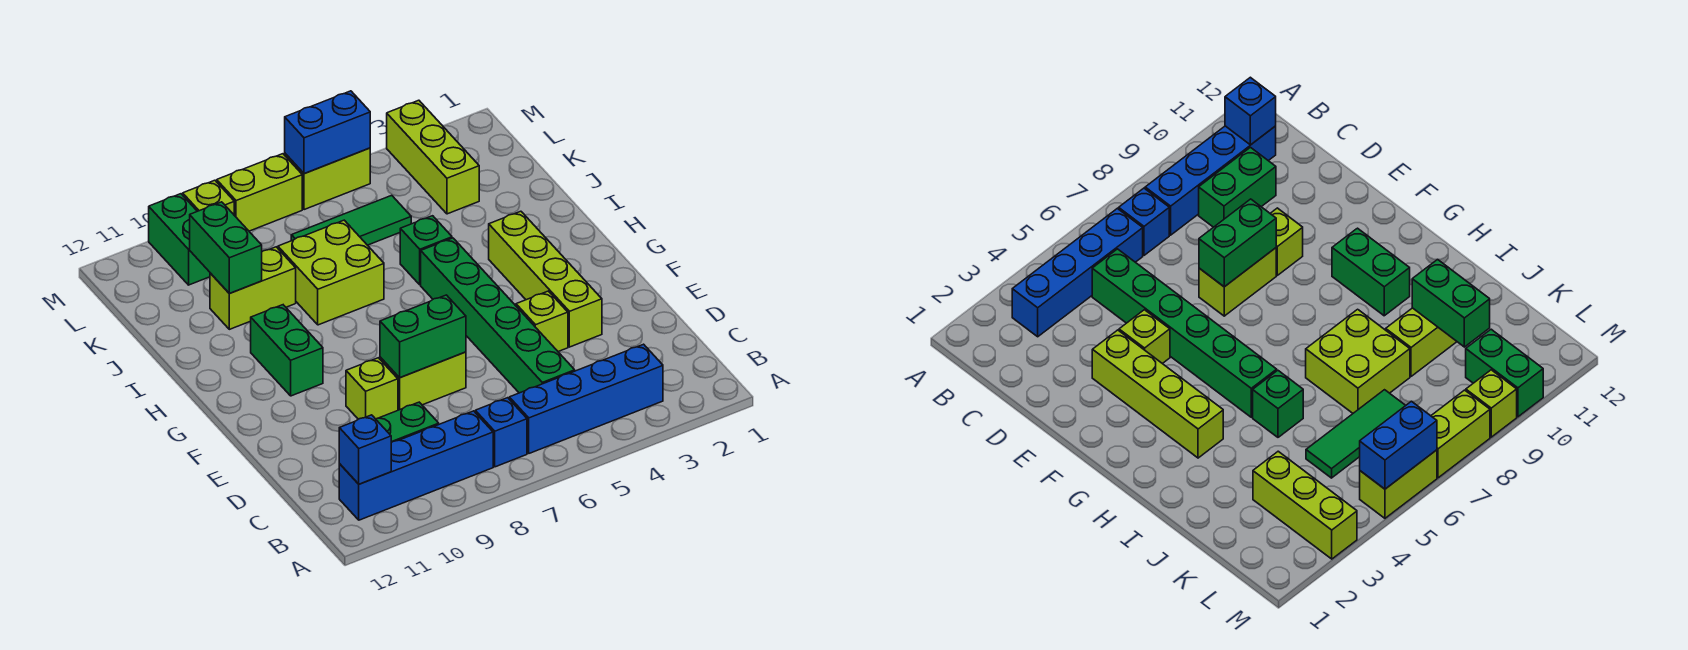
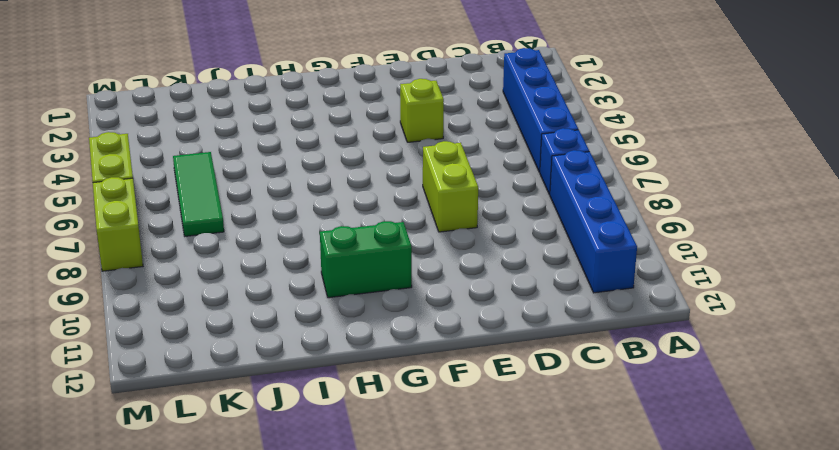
none -> green brick C5:H5 level 1
none -> green brick C9:C10 level 1
none -> lime brick E3:H3 level 1

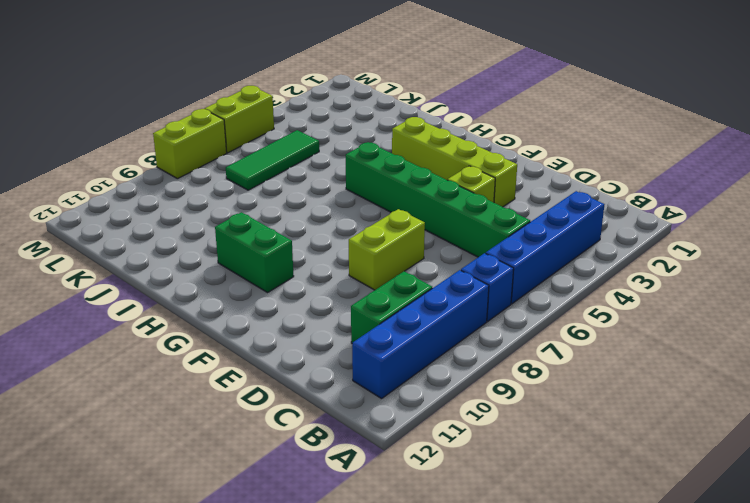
none -> lime brick E9 level 1
none -> green brick I5 level 1
none -> lime brick I7:J8 level 1

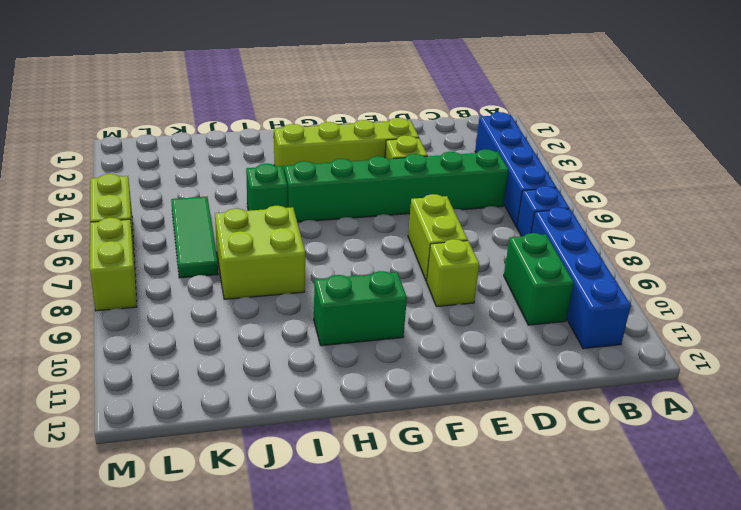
none -> lime brick J9:J10 level 1
none -> lime brick K3:M3 level 1
none -> green brick L10:M10 level 1

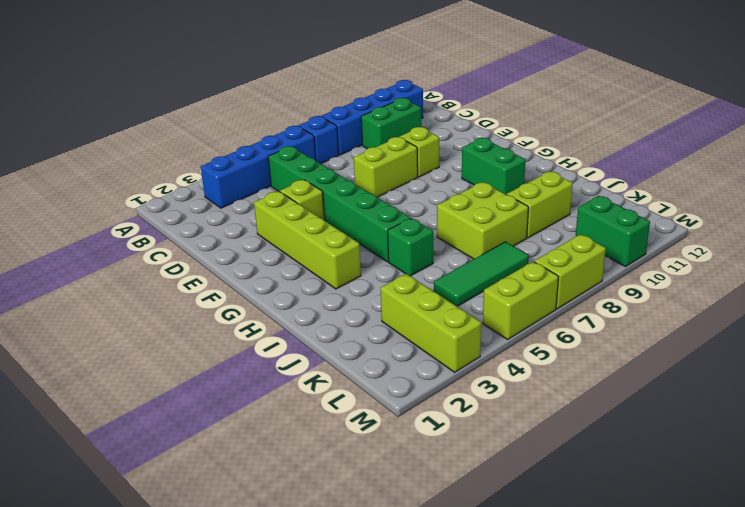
none -> lime brick M9 level 1
none -> blue brick B11 level 2
none -> green brick E7:E8 level 2

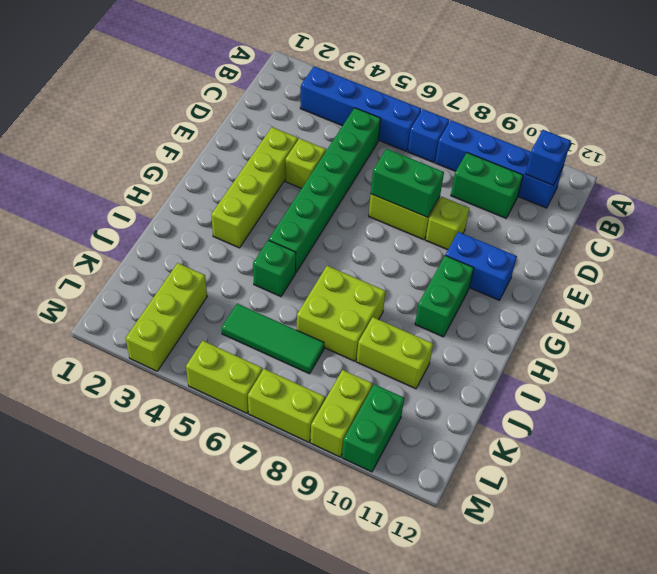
blue brick F10:F11 level 1 -> blue brick M5:M6 level 2
lime brick L9:M9 level 1 -> lime brick M9 level 1
none -> green brick J10:K10 level 2

